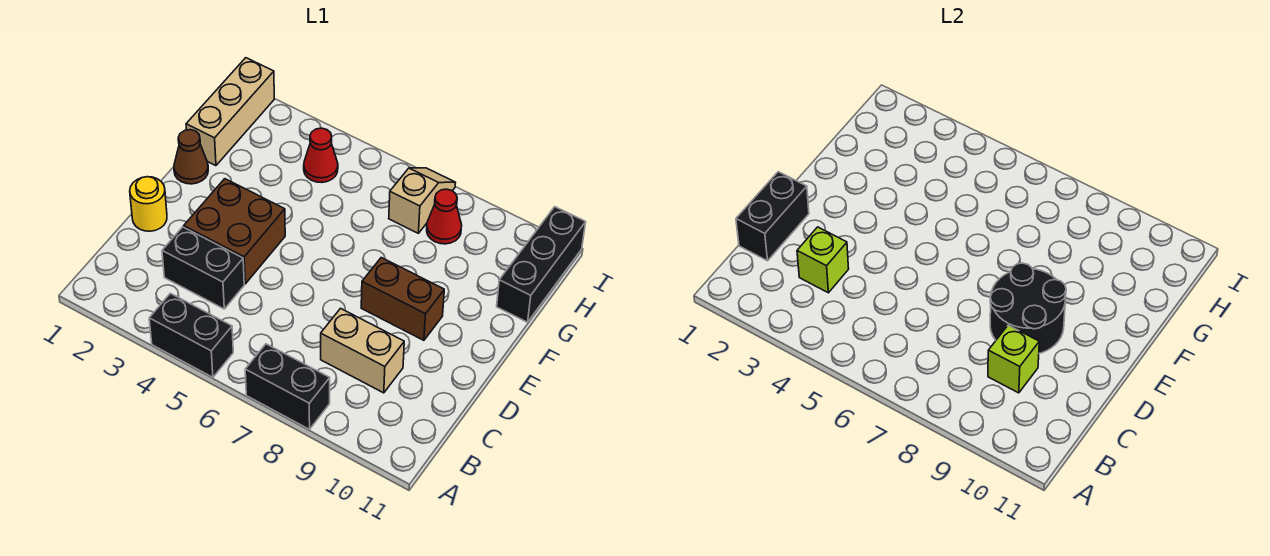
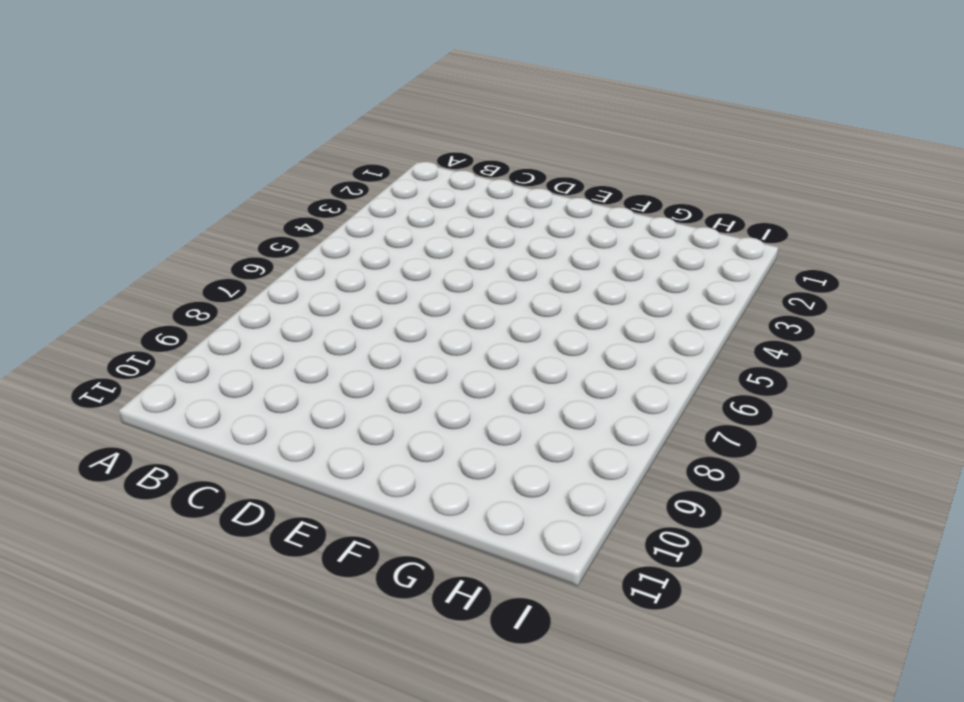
none -> black brick A4:A5 level 1
none -> black brick A7:A8 level 1
none -> black brick C3:C4 level 1

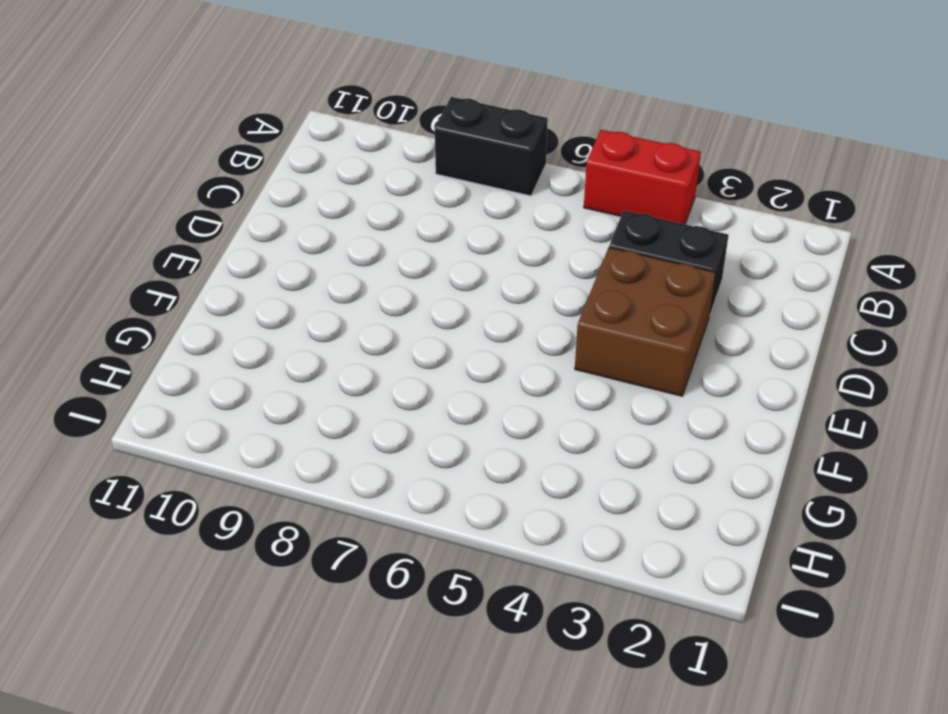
red brick A4:A5 level 1 -> black brick A4:A5 level 1
none -> tan brick C8:C9 level 1
none -> yellow round brick D1 level 1
none -> brown brick E8:E9 level 1

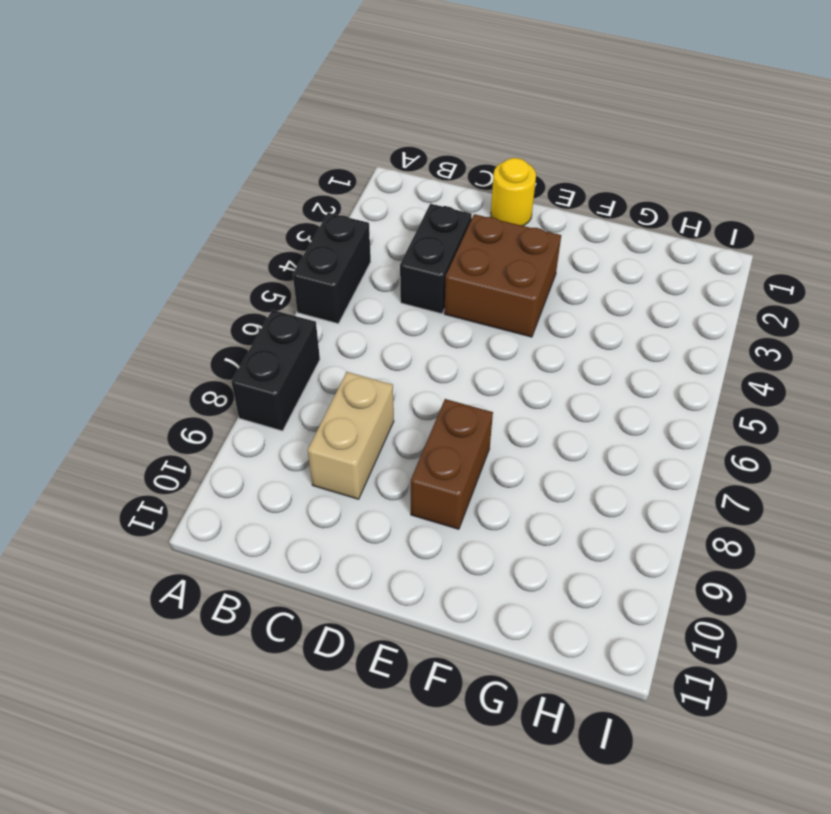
none -> brown cone F1 level 1
none -> tan brick G1:I1 level 1
none -> black brick G11:I11 level 1

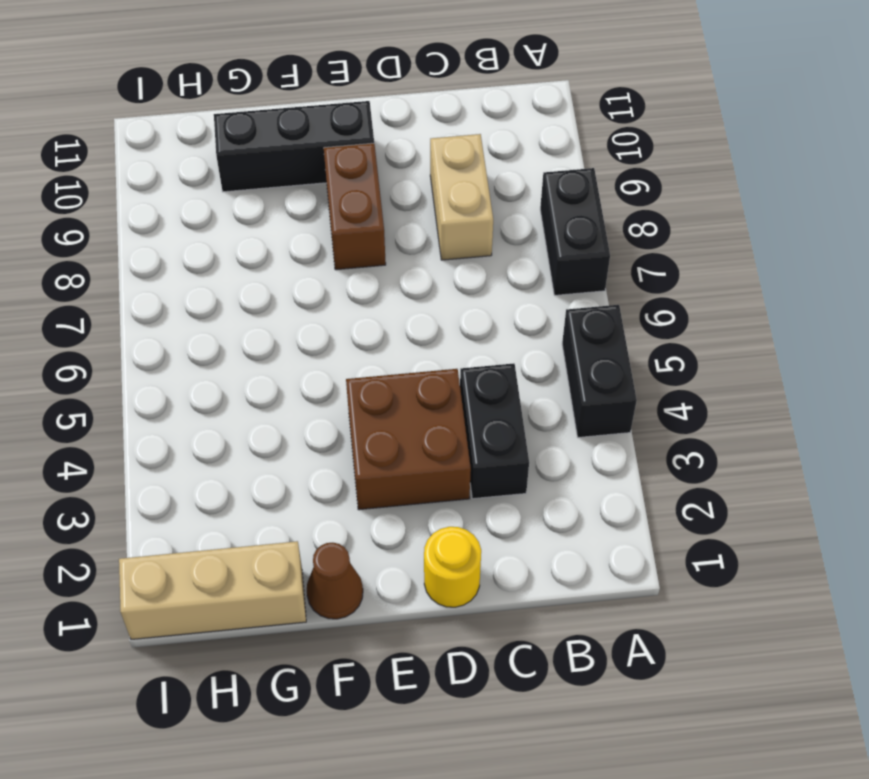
black brick E10:G10 level 1 -> black brick G11:I11 level 1
none -> red cone H4 level 1
none -> tan slope H7:I7 level 1 top H
none -> red cone H8 level 1

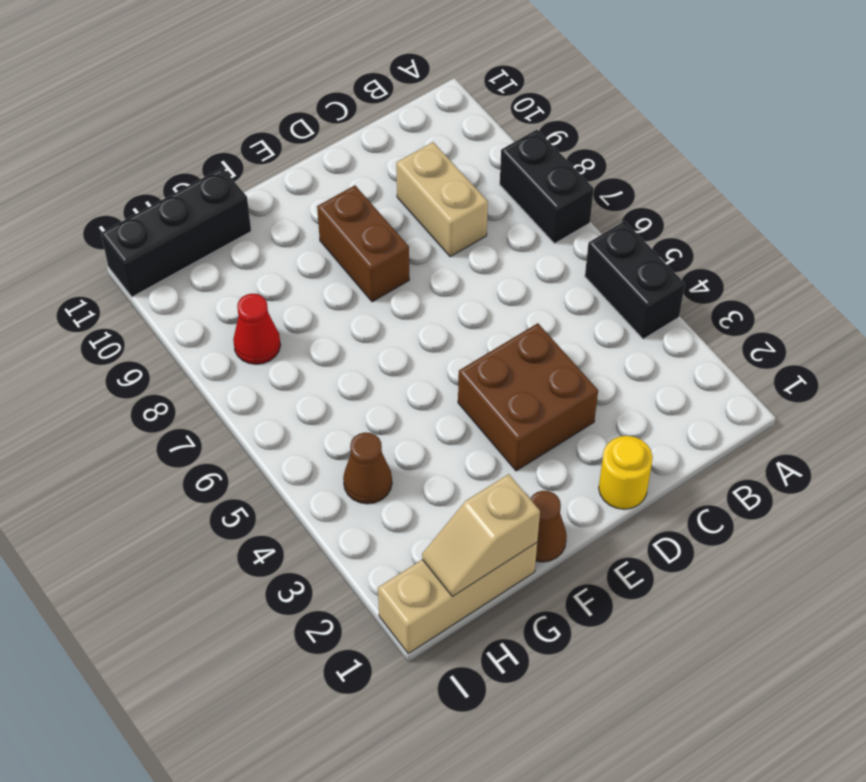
tan slope G1:H1 level 2 top G -> tan slope H7:I7 level 1 top H
brown cone H4 level 1 -> red cone H4 level 1
none -> black brick C3:C4 level 1
none -> black brick C1:D1 level 2
none -> lime brick C3 level 2

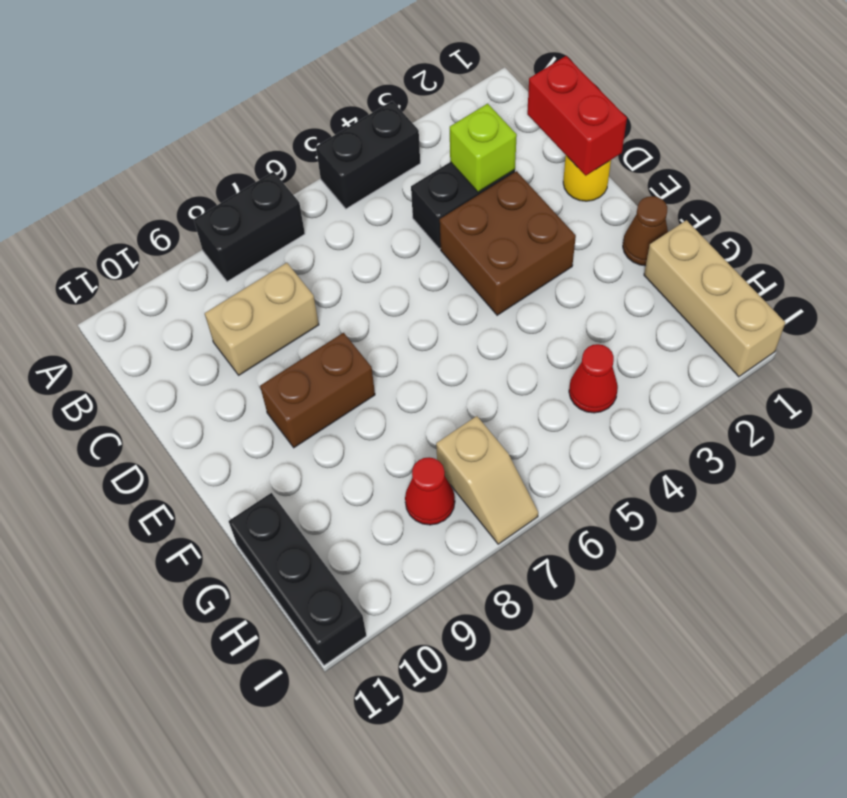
red brick C1:D1 level 2 -> black brick C1:D1 level 2
none -> lime brick C9 level 2
none -> black round brick D8:E9 level 2

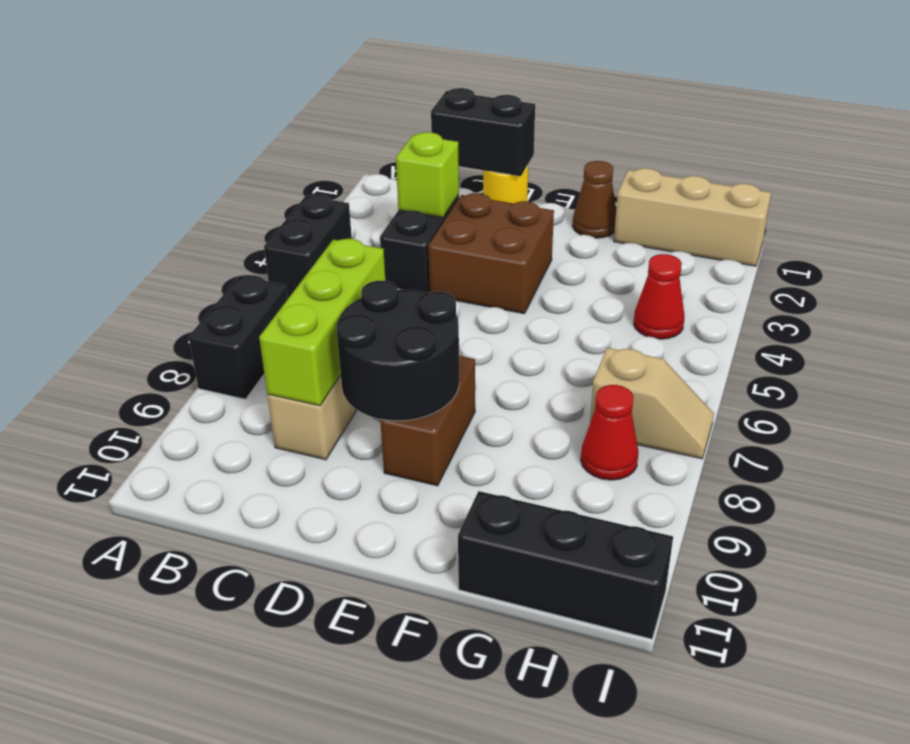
lime brick C7:C9 level 2 -> lime brick C9 level 2

